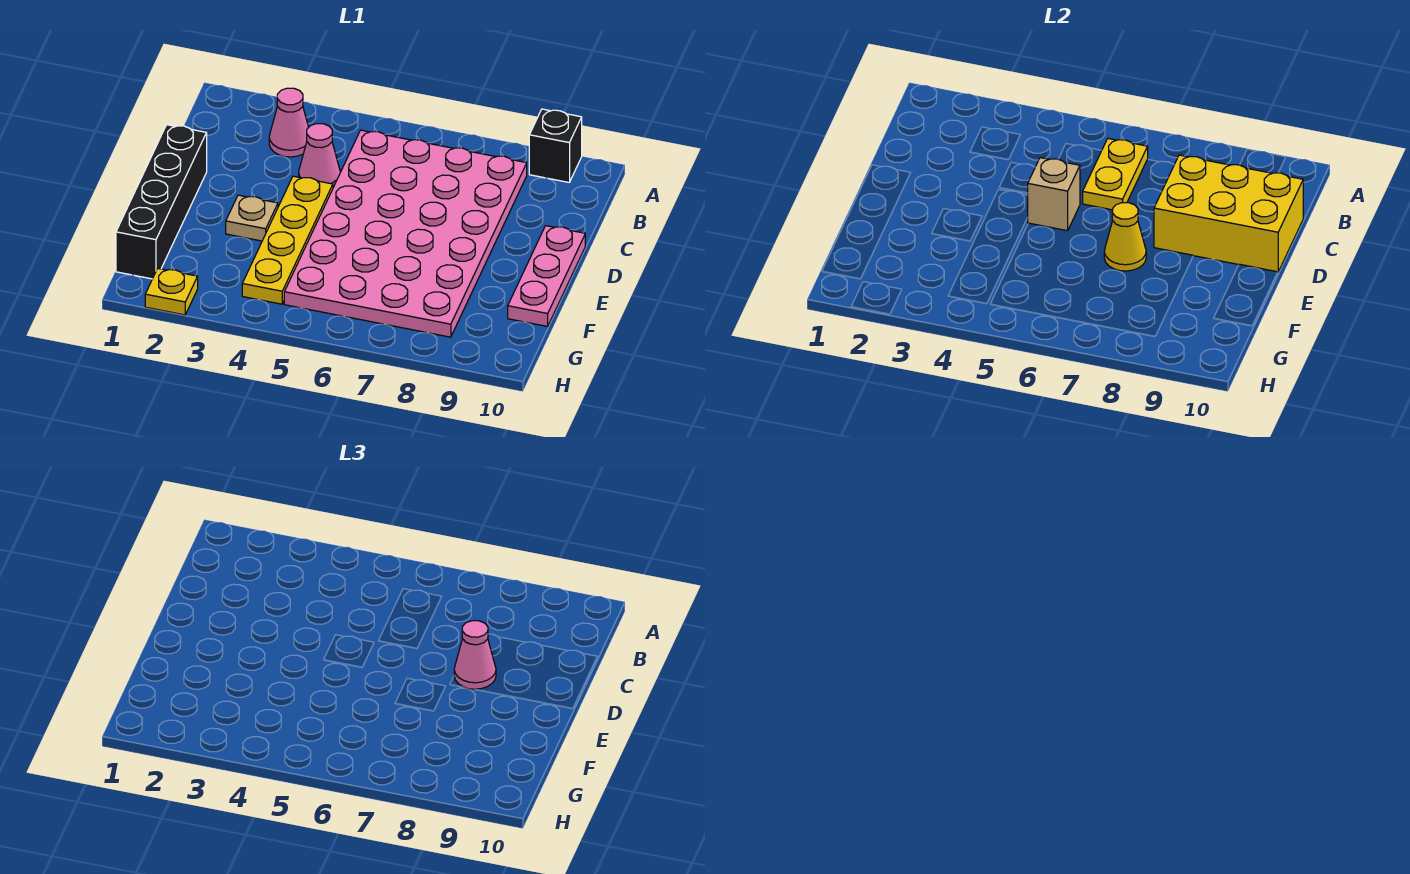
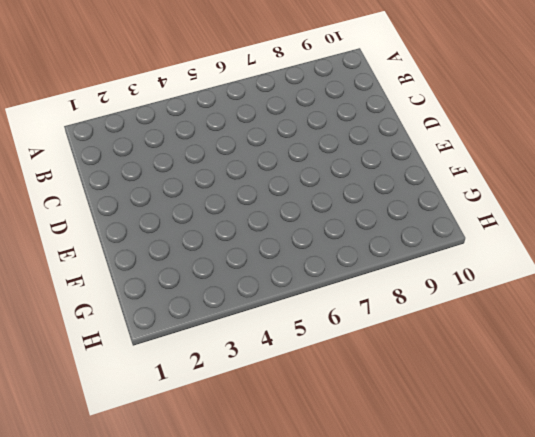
none -> black brick A9 level 1
none -> pink cone B3 level 1
none -> pink plate B5:G8 level 1

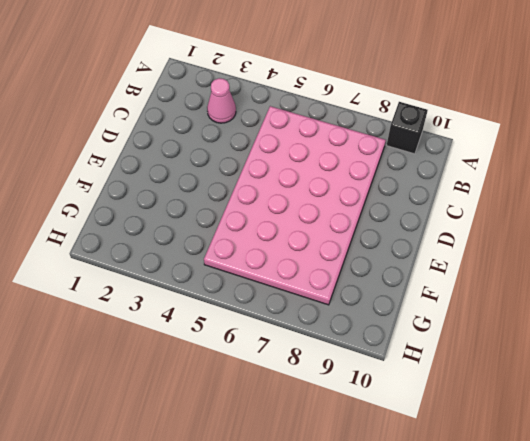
none -> pink cone C4 level 1
none -> black brick D1:G1 level 1
none -> yellow plate D4:G4 level 1

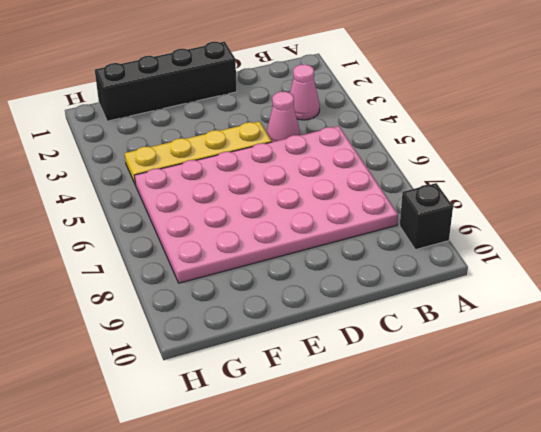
none -> pink plate D10:F10 level 1
none -> tan plate E3 level 1
none -> yellow plate H2 level 1

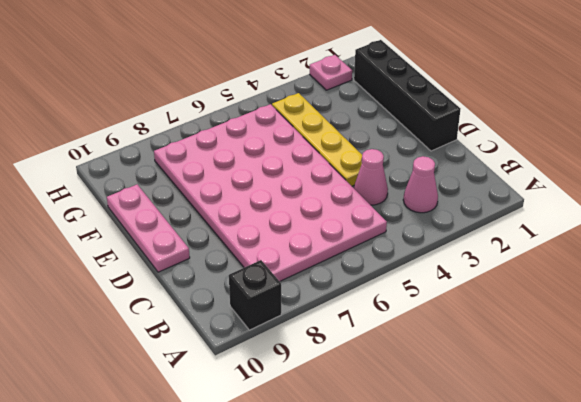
pink plate H2 level 1 -> yellow plate H2 level 1
none -> tan plate E3 level 1
none -> yellow plate B6:C6 level 2
none -> yellow brick C8:D10 level 2

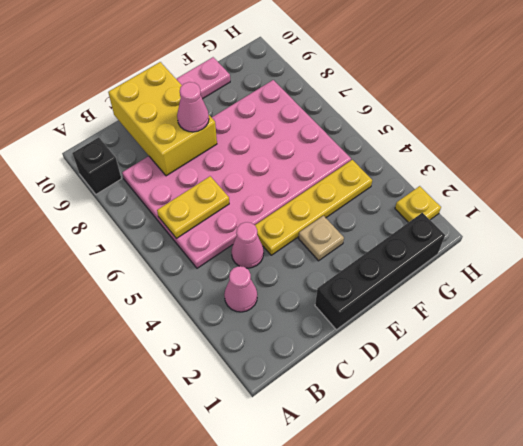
none -> tan brick D5 level 2
none -> yellow cone E7 level 2

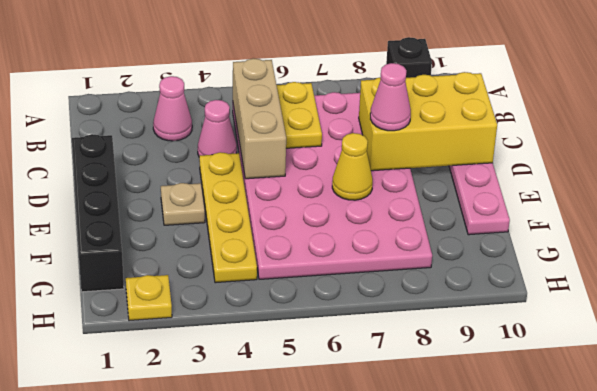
tan brick B5:D5 level 2 -> tan brick D5 level 2

